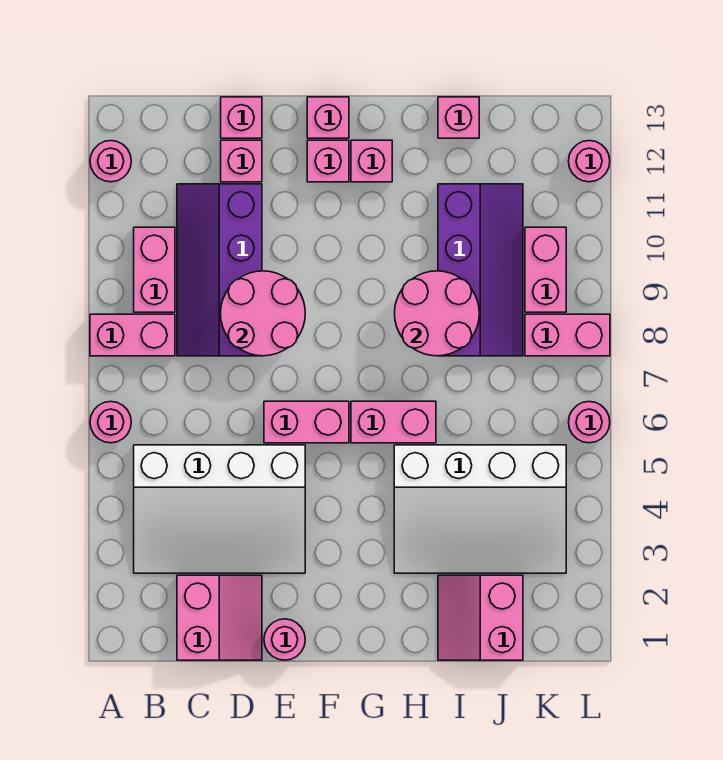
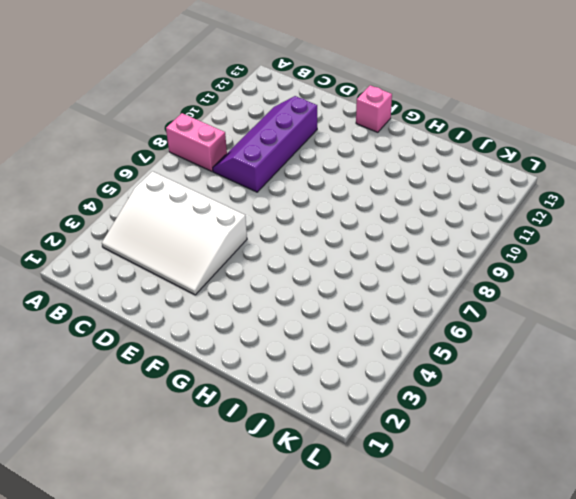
none -> pink round brick A6 level 1
none -> pink round brick A12 level 1
none -> pink brick B9:B10 level 1

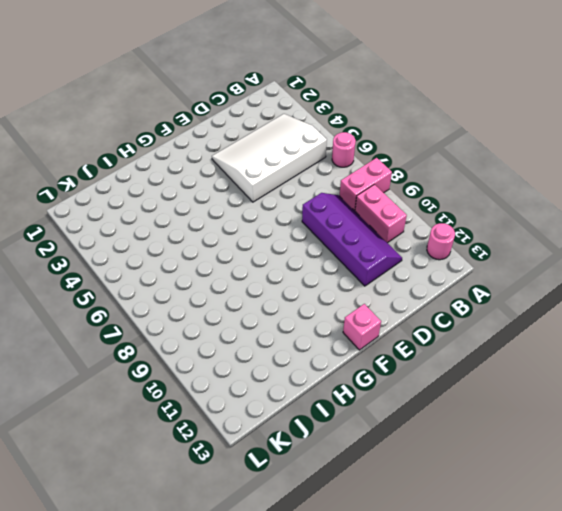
none -> pink slope C1:D2 level 1 top C
none -> pink brick D12 level 1
none -> pink brick D13 level 1

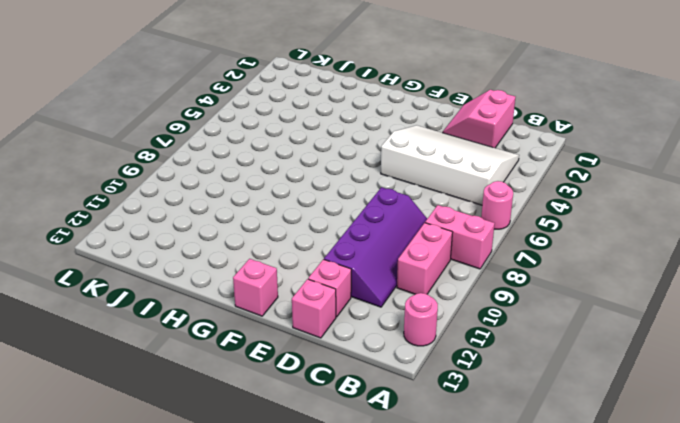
none -> pink round brick E1 level 1
none -> pink brick E6:F6 level 1
none -> pink brick F12 level 1

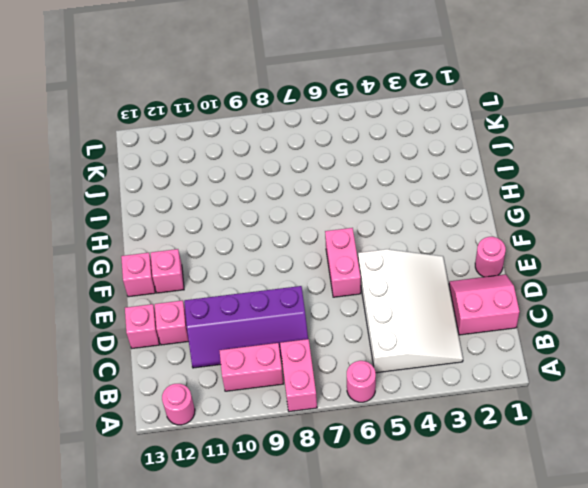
none -> pink brick G6:H6 level 1
none -> pink brick G12 level 1
none -> white slope H3:K5 level 1 top 5

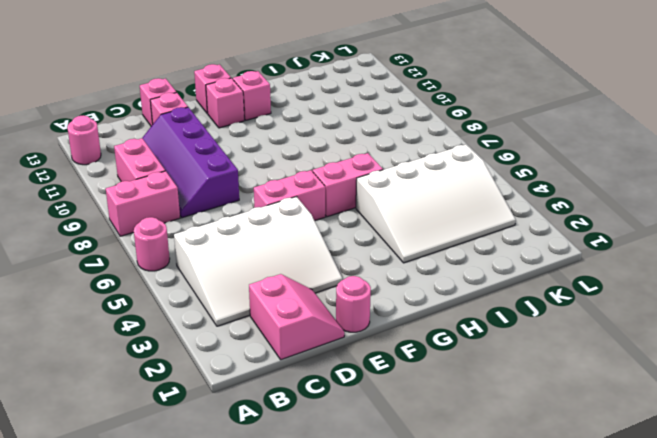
none -> pink slope I1:J2 level 1 top J
none -> purple slope I8:J11 level 1 top I
none -> pink brick I13 level 1

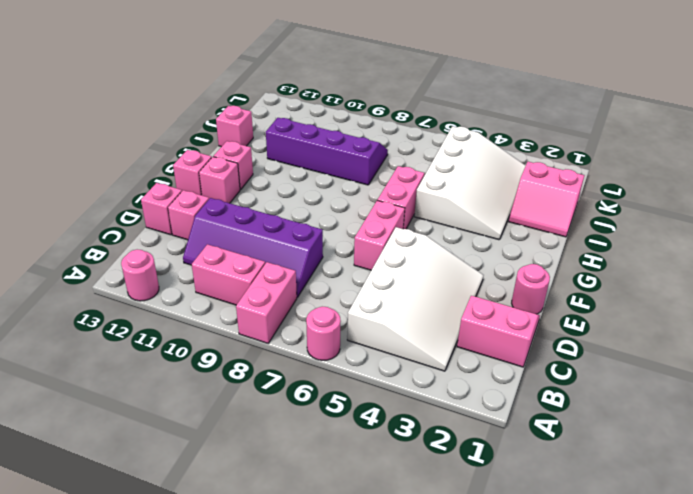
none -> pink brick K8:L8 level 1
none -> pink brick K9:K10 level 1
none -> pink round brick L6 level 1

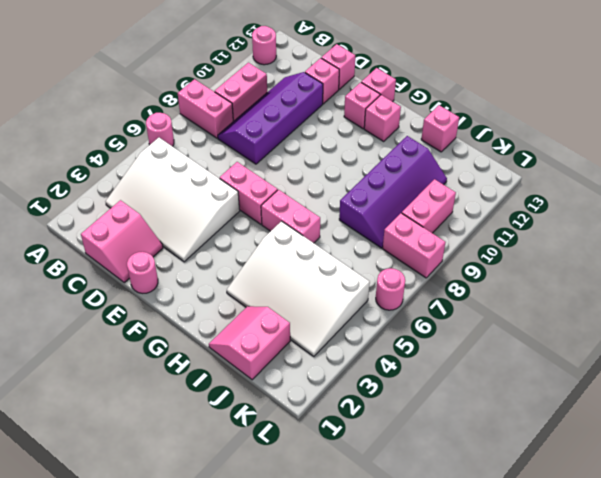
none -> pink round brick L12 level 1
none -> pink round brick D8:E9 level 2
none -> pink round brick H8:I9 level 2

